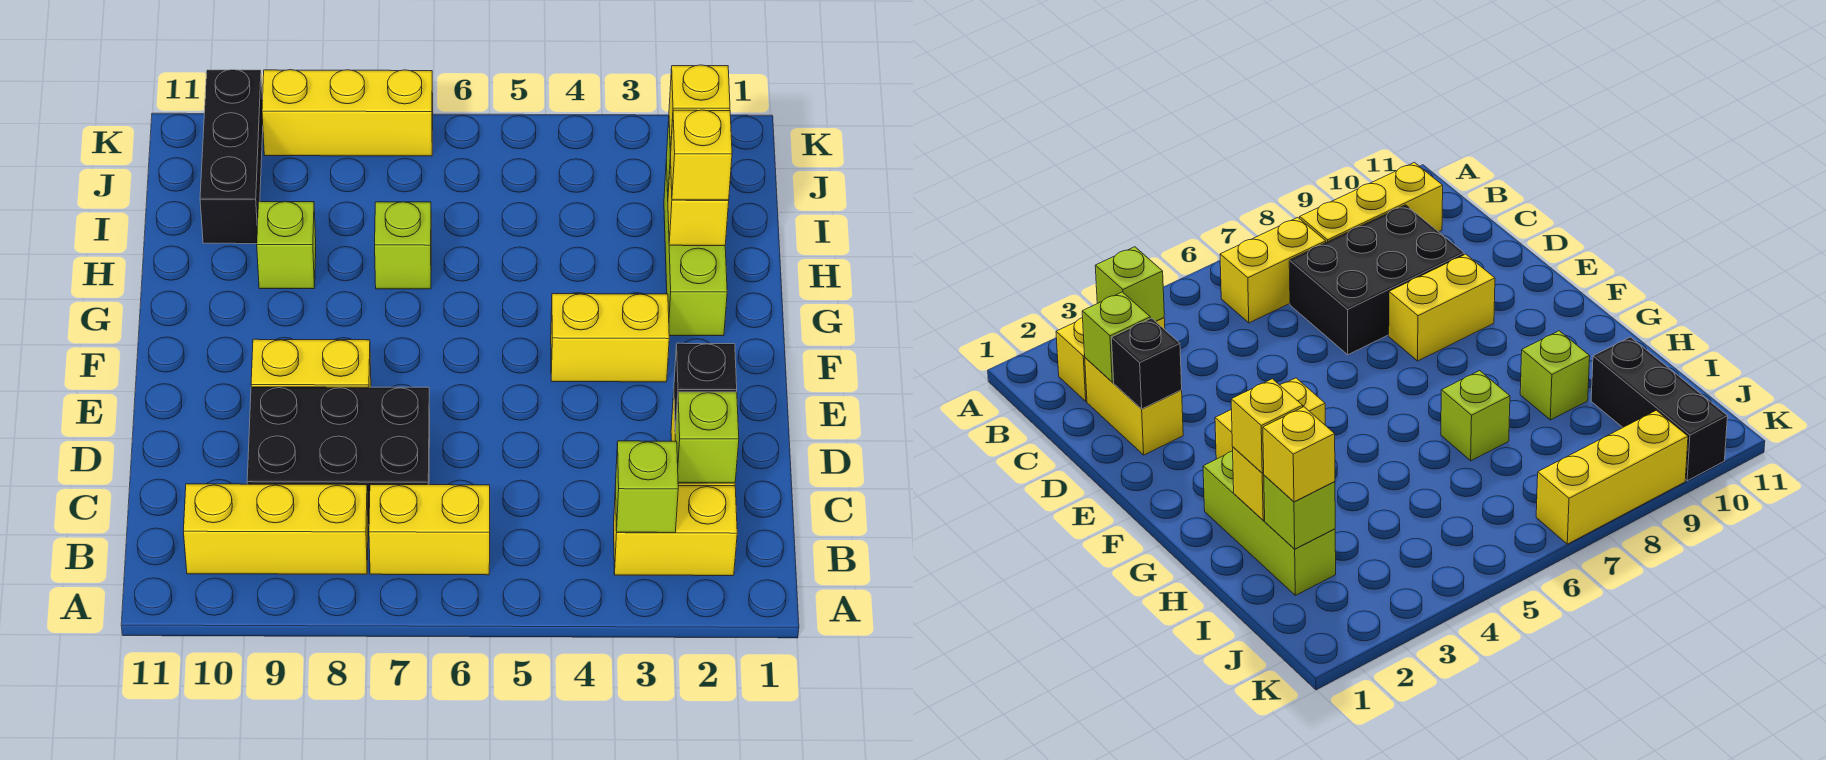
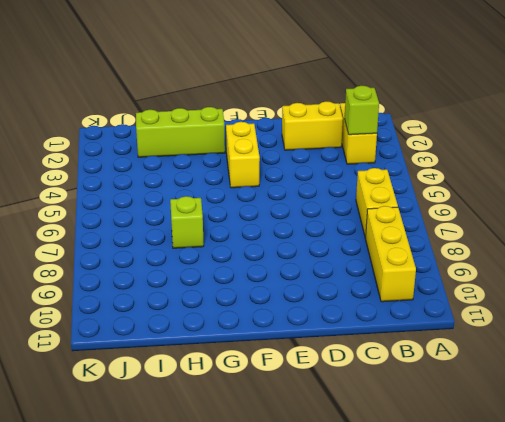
none -> black brick C7:D9 level 1
none -> yellow brick E8:E9 level 1
none -> lime brick H9 level 1

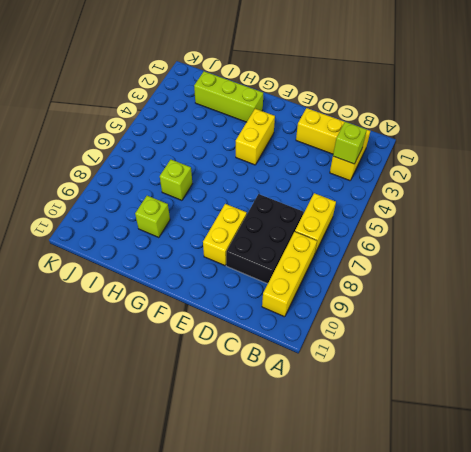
none -> black brick I10:K10 level 1
none -> yellow brick K7:K9 level 1
none -> lime brick C2 level 2

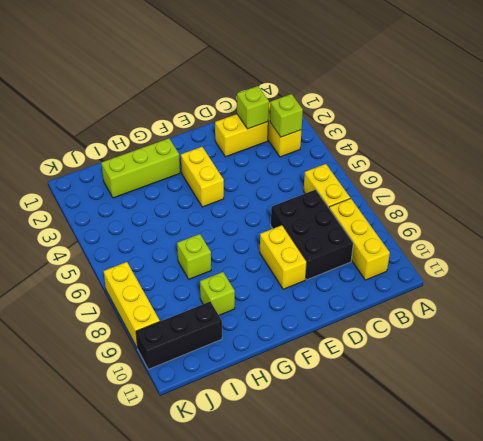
none -> black brick D2 level 2
none -> yellow brick H2 level 2
none -> lime brick I2 level 2

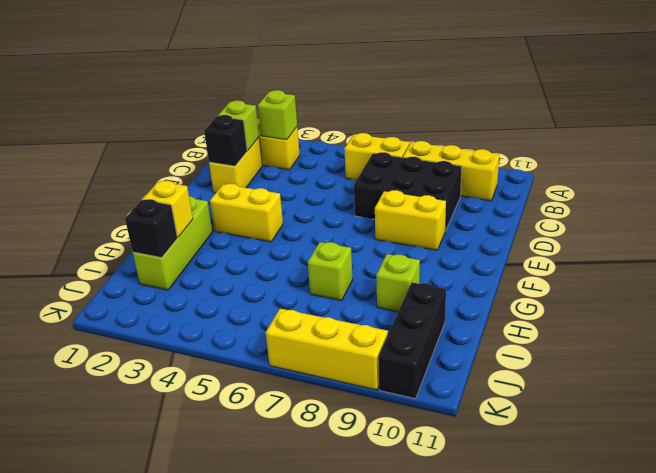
black brick I2 level 2 -> lime brick I2 level 2
none -> yellow brick H2 level 3
none -> yellow brick I2 level 3

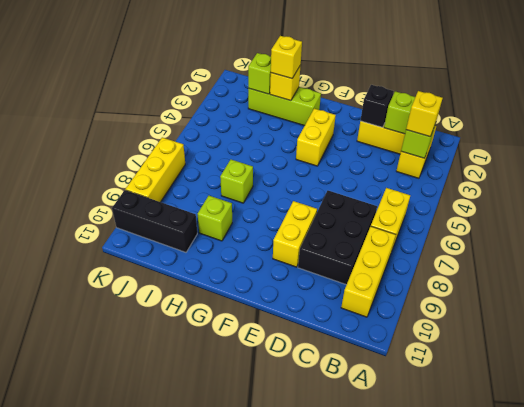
yellow brick B3 level 3 -> yellow brick I2 level 3

